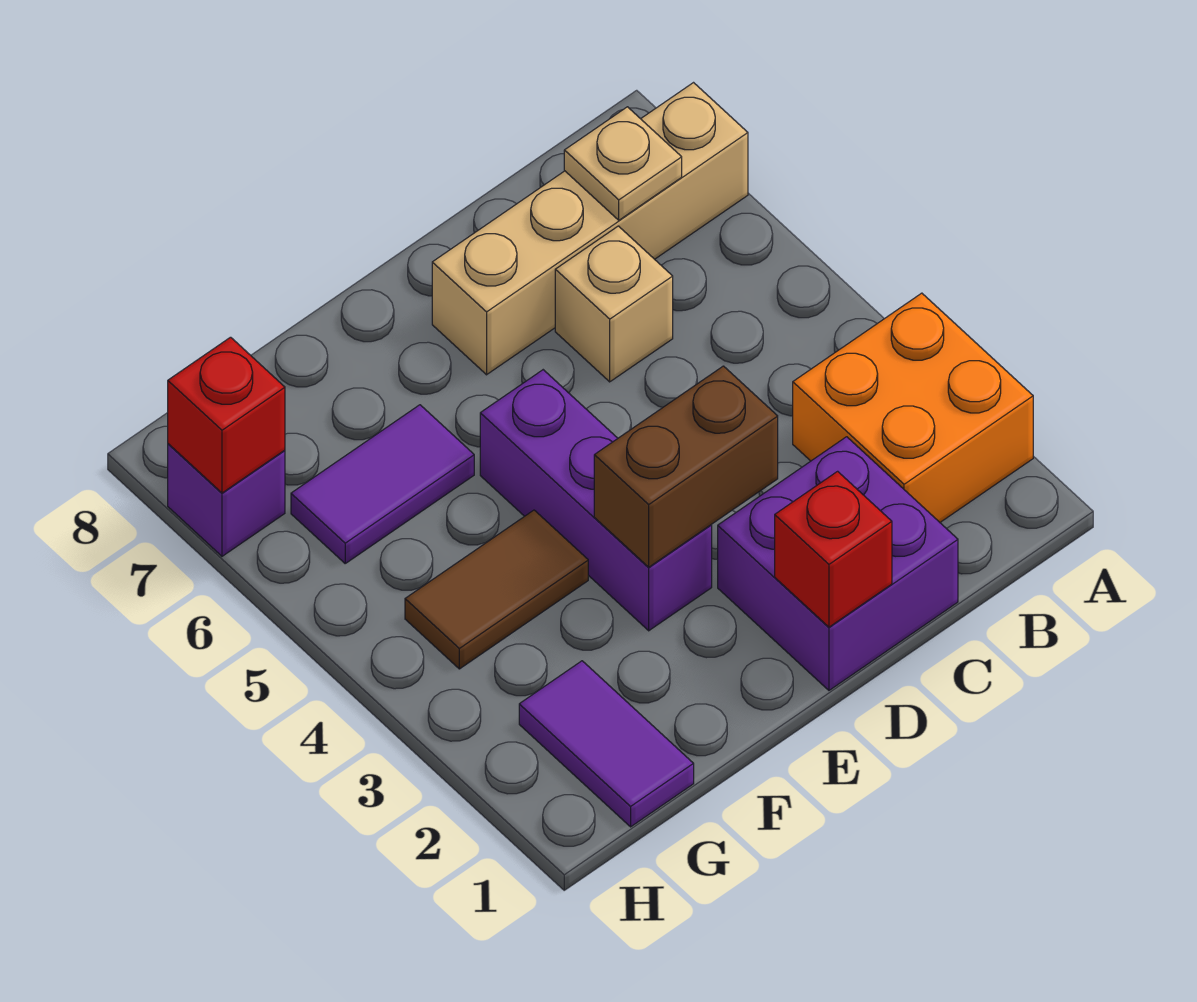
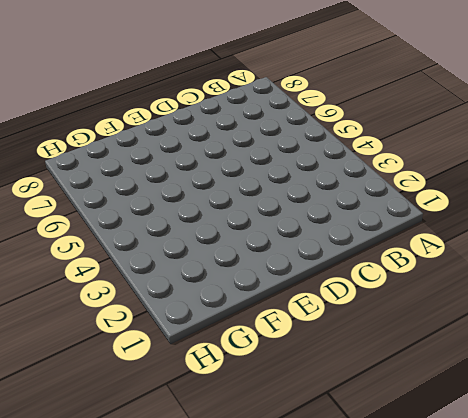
none -> orange brick A2:B3 level 1
none -> tan brick A7:D7 level 1
none -> purple brick C1:D2 level 1

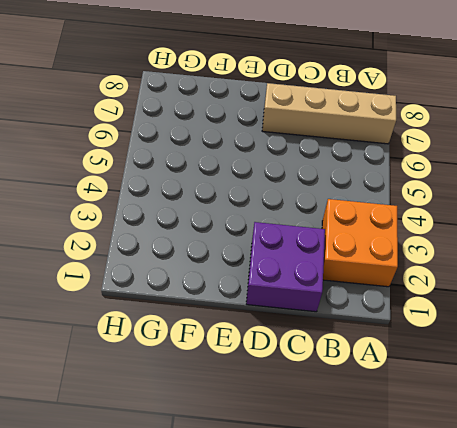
none -> tan brick C6 level 1
none -> purple brick E3:E5 level 1
none -> brown tile F4:G4 level 1

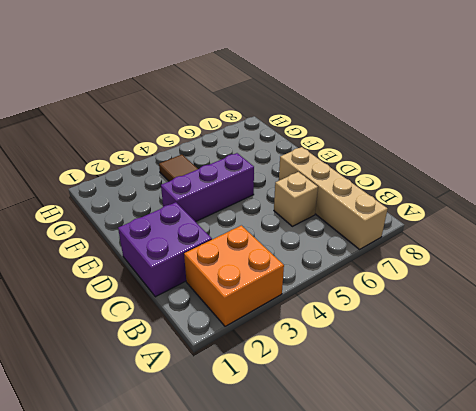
none -> purple tile F6:G6 level 1
none -> purple tile G1:G2 level 1
none -> purple brick H7 level 1

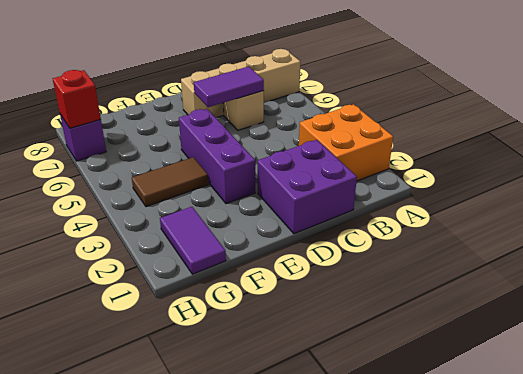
purple tile C6:D6 level 2 -> purple tile F6:G6 level 1
none -> tan plate B7 level 2
none -> red brick D1 level 2
none -> brown brick D3:E3 level 2

